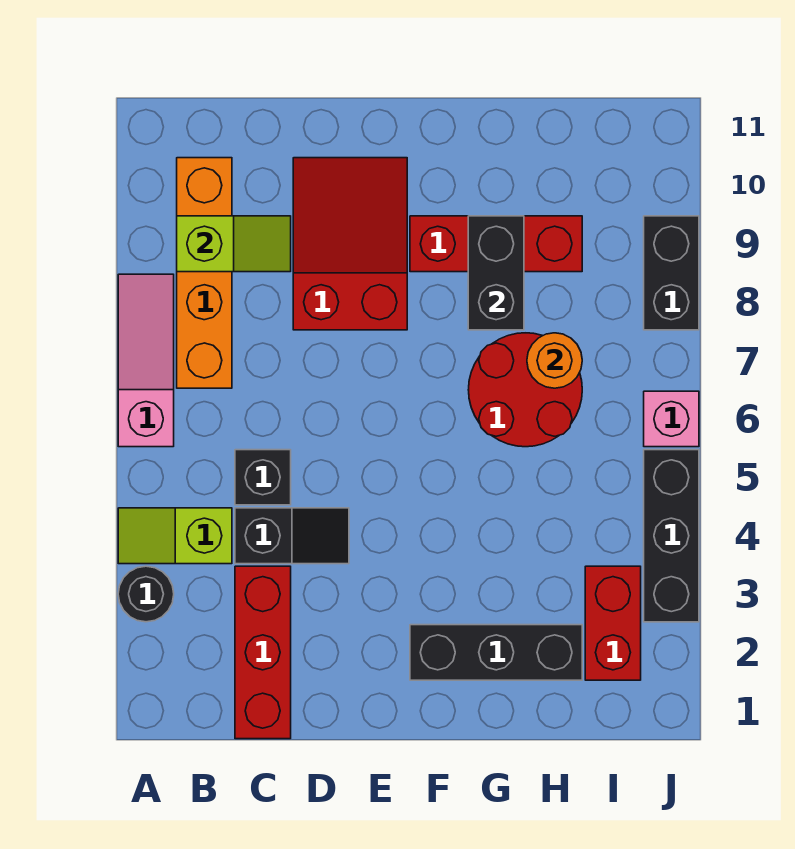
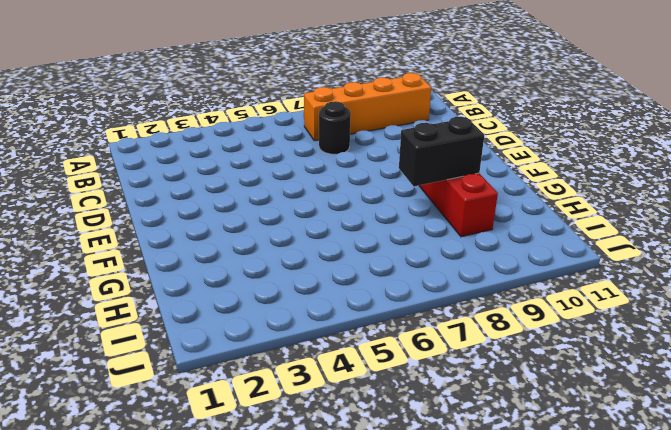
black round brick C7 level 1 -> black round brick A3 level 1
none -> lime slope A4:B4 level 1 top B
none -> pink slope A6:A8 level 1 top 6
none -> red brick C1:C3 level 1

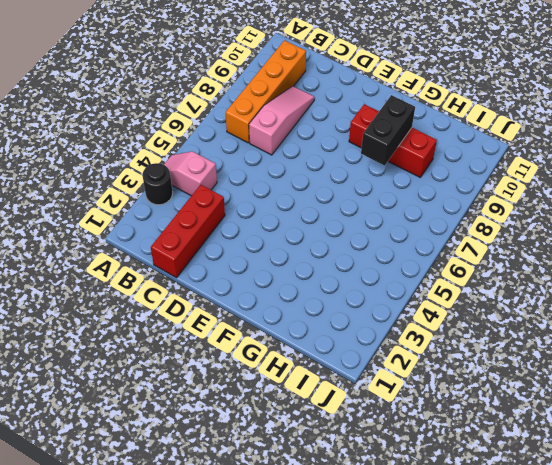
pink slope A4:B4 level 1 top B -> lime slope A4:B4 level 1 top B
pink slope C7:C9 level 1 top 7 -> pink slope A6:A8 level 1 top 6
none -> black slope C4:D4 level 1 top C
none -> black brick C5 level 1
none -> red slope D8:E10 level 1 top 8

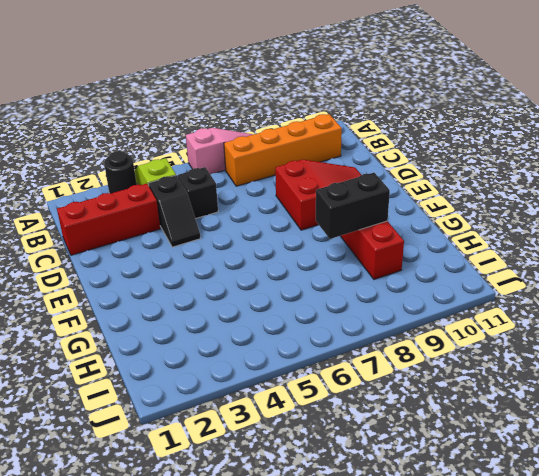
none -> black brick F2:H2 level 1
none -> red round brick G6:H7 level 1
none -> red brick I2:I3 level 1

